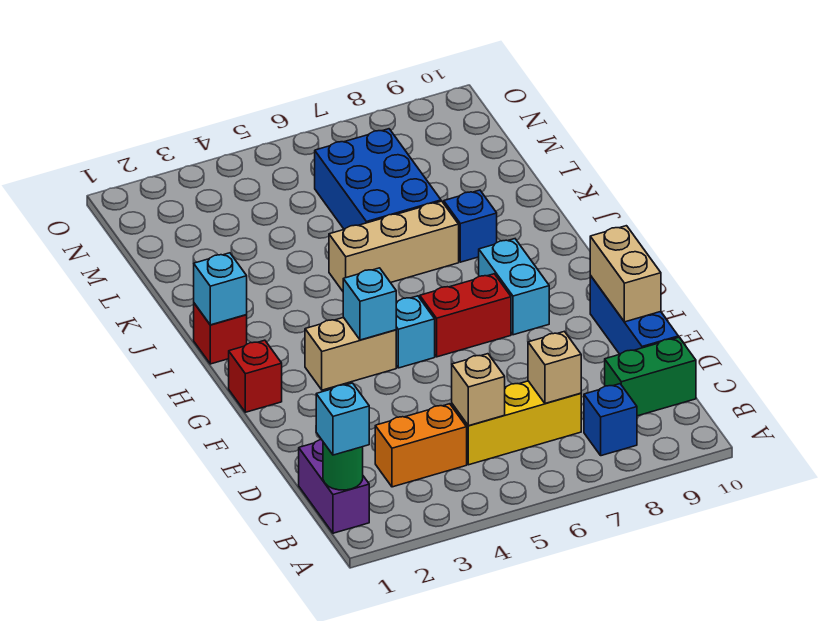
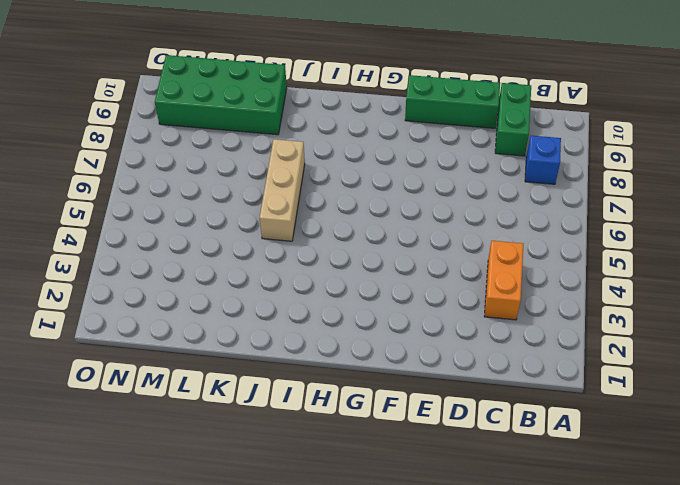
green brick D10:F10 level 1 -> blue brick D10:F10 level 1
green brick K9:N10 level 1 -> none
none -> purple brick B1:C1 level 1
none -> yellow brick C5:C7 level 1
none -> red brick G1 level 1

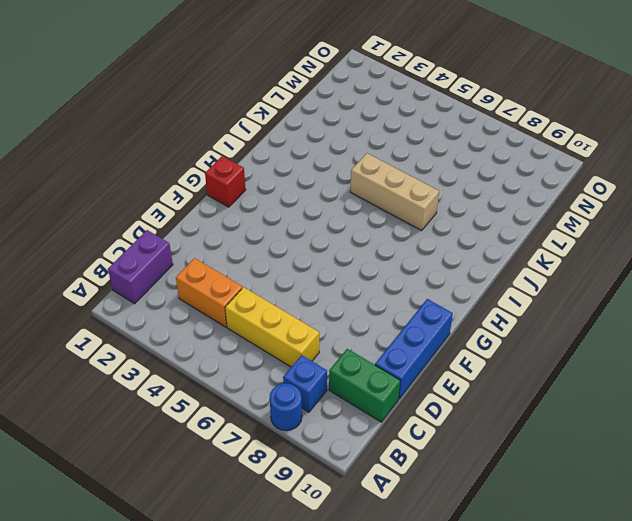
blue round brick A8 level 1 -> none
none -> tan brick G3:G4 level 1
none -> cyan brick G5 level 1
none -> red brick G6:G7 level 1

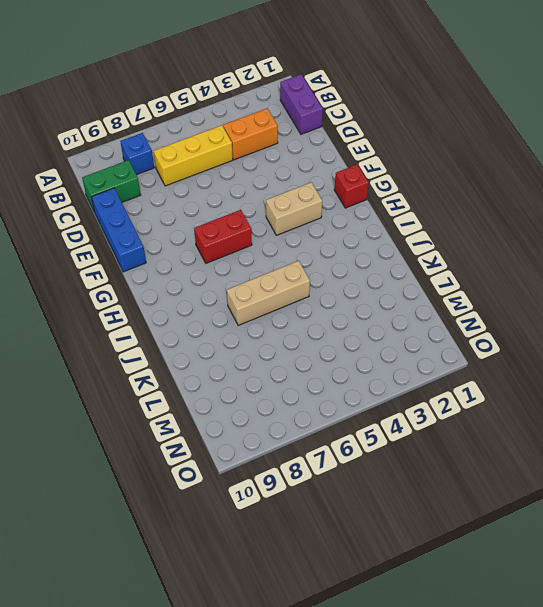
none -> cyan brick G5 level 1
none -> cyan brick G8:H8 level 1
none -> red brick I1 level 1

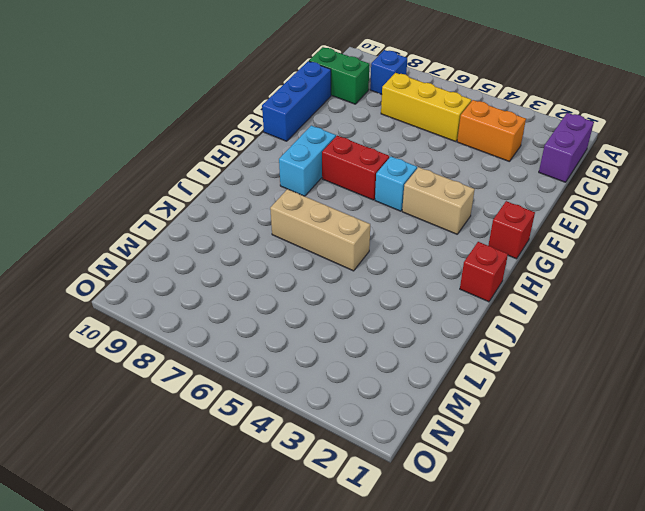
none -> blue brick J8 level 1
none -> blue brick K6:M7 level 1
none -> green round brick B1 level 2

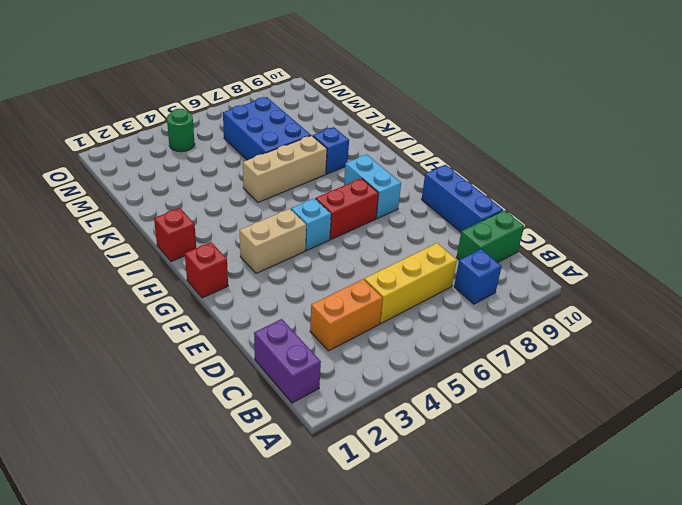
green round brick N4 level 1 -> green round brick B1 level 2
none -> tan brick C5 level 2
none -> tan brick C7 level 2
none -> tan brick E10:F10 level 2

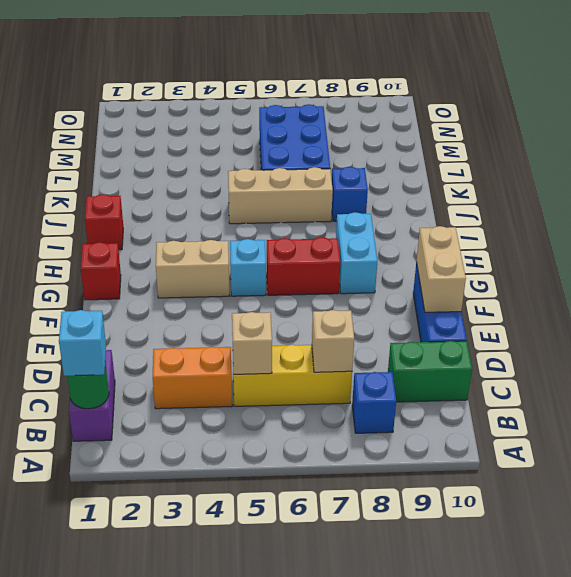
none -> cyan brick G4 level 2
none -> cyan brick I1 level 2

